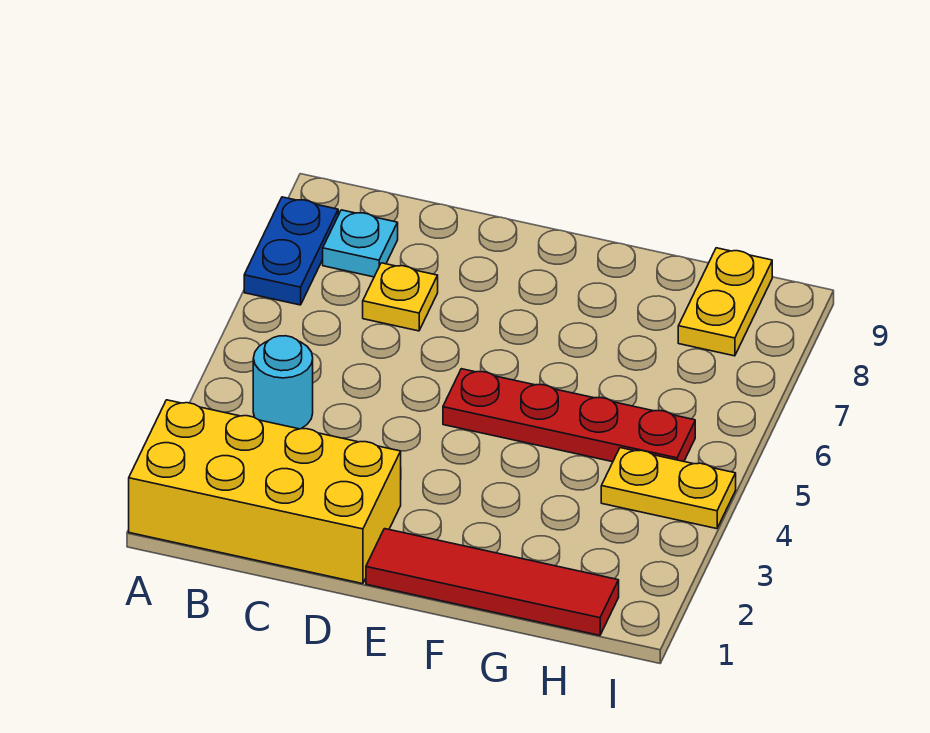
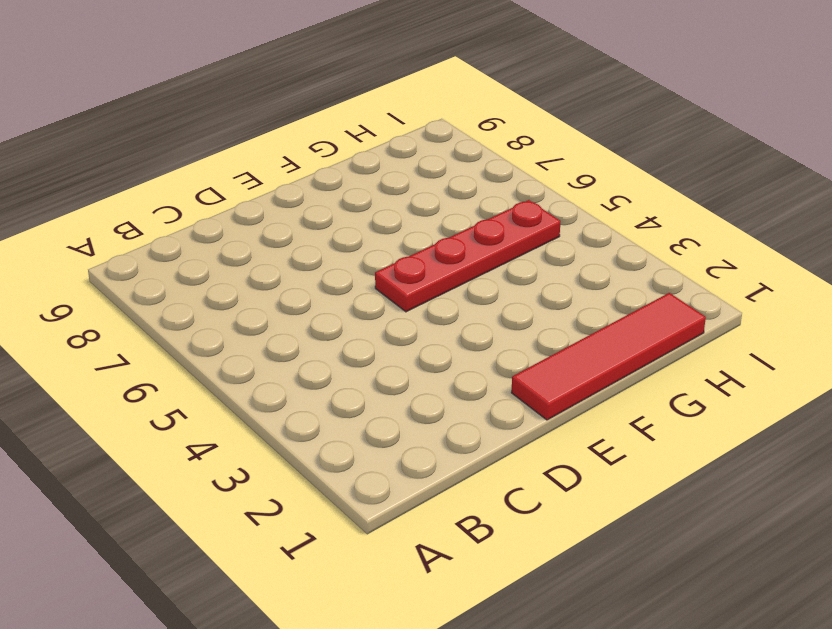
none -> yellow brick A1:D2 level 1
none -> blue plate A7:A8 level 1

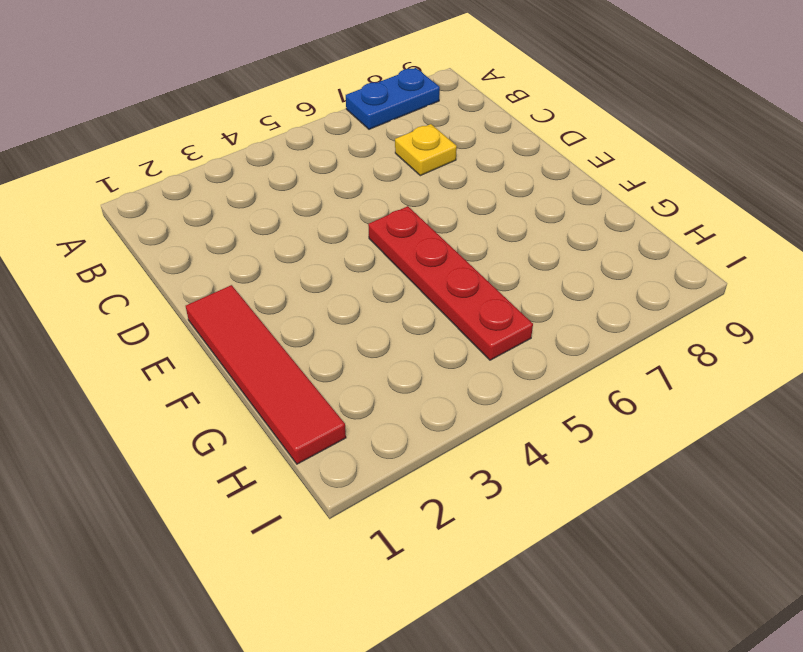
none -> yellow brick A1:D2 level 1
none -> cyan round brick B4 level 1

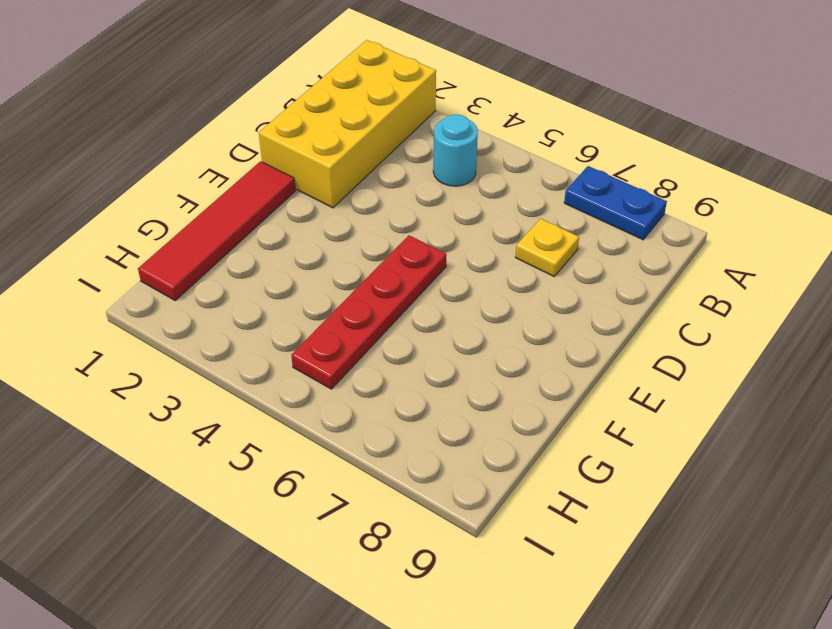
none -> cyan plate B8 level 1
none -> yellow plate H4:I4 level 1

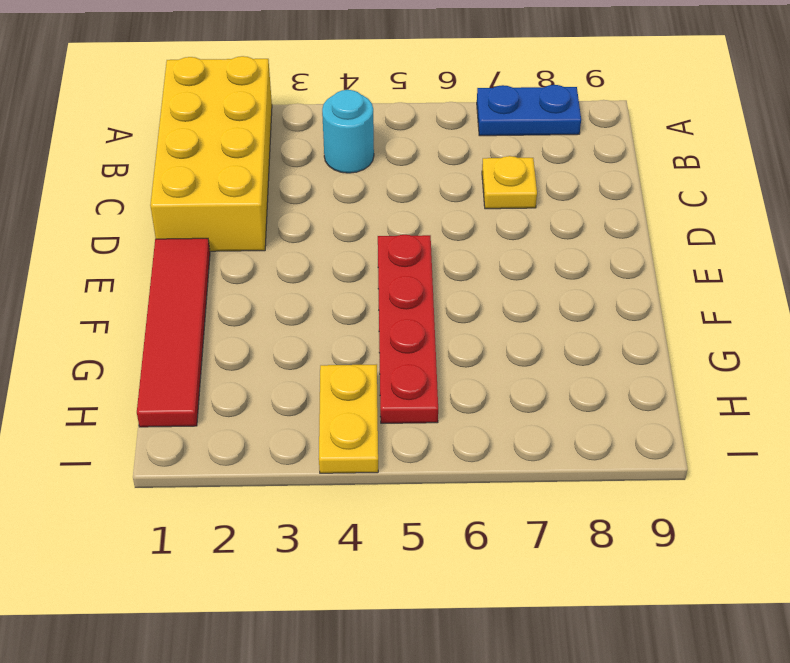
none -> cyan plate B8 level 1
none -> yellow plate H8:H9 level 1

